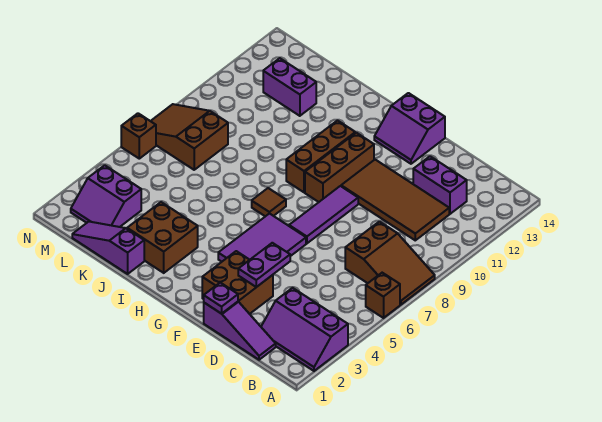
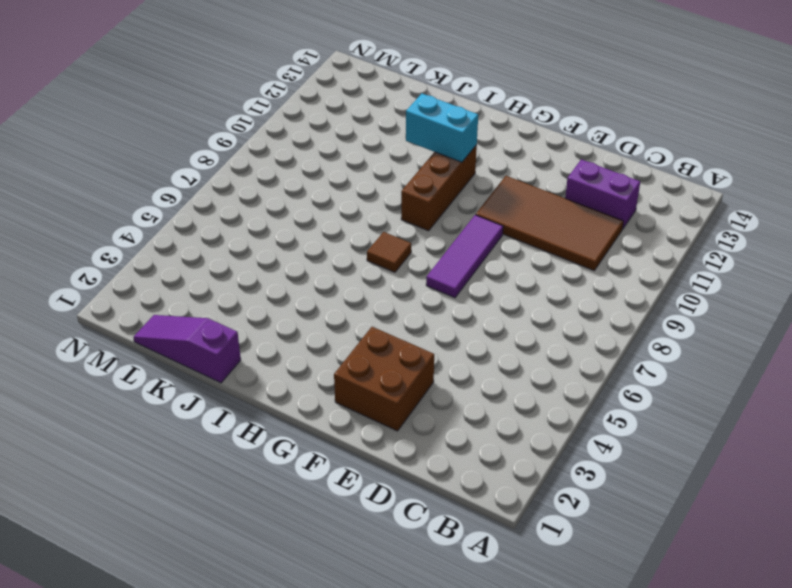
cyan brick H11:I11 level 2 -> none
none -> purple slope A2:C3 level 1 top 3
none -> brown brick A6 level 1
none -> brown slope A7:C8 level 1 top C

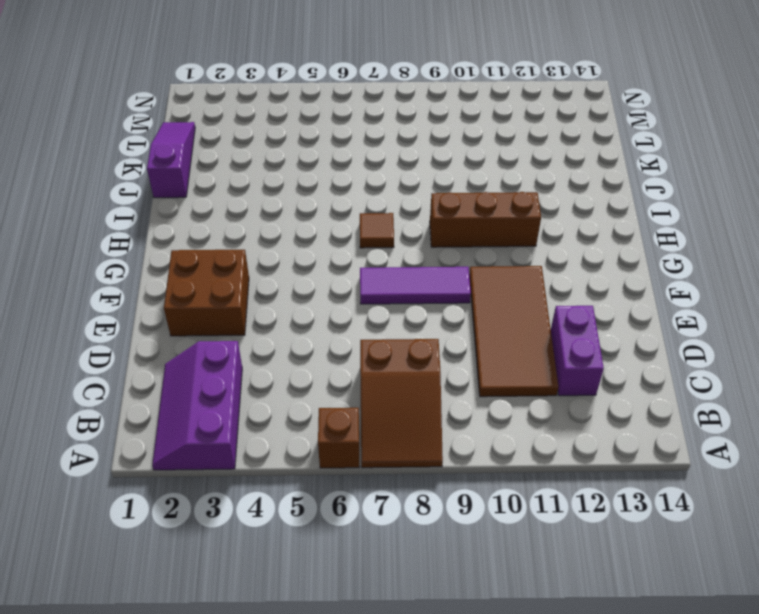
none -> purple slope C1:E1 level 1 top E
none -> purple tile F4:G6 level 1
none -> purple slope F13:G14 level 1 top 14

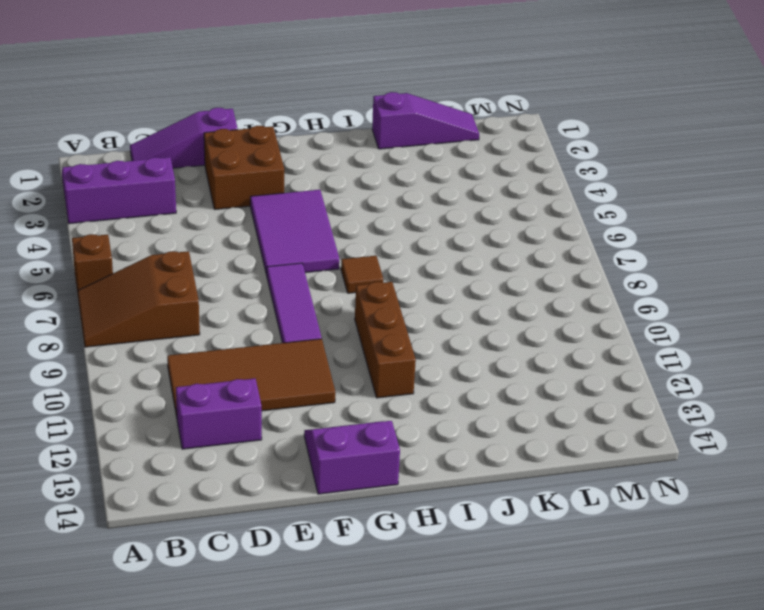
none -> brown brick G9:G11 level 1
none -> brown brick I2:J3 level 1
none -> purple brick K12:L12 level 1

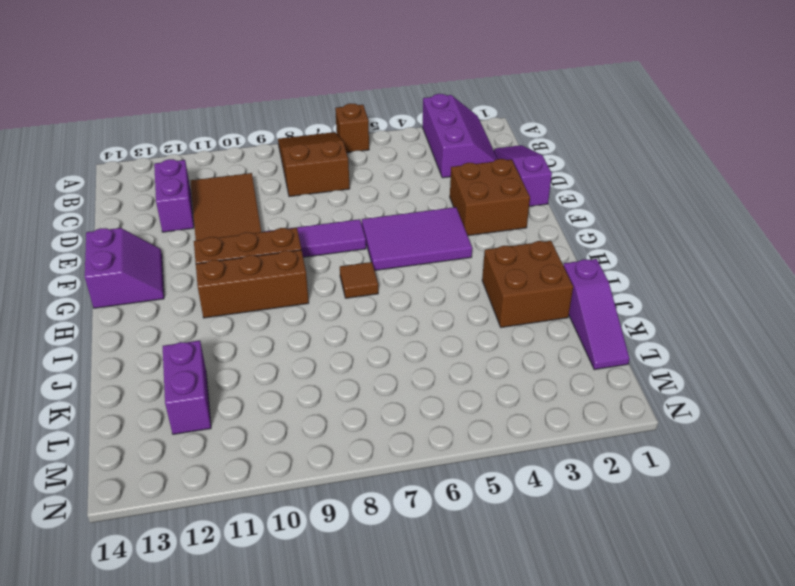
none -> purple slope L2:M3 level 1 top 3
none -> brown slope L7:N8 level 1 top L
none -> brown brick N6 level 1

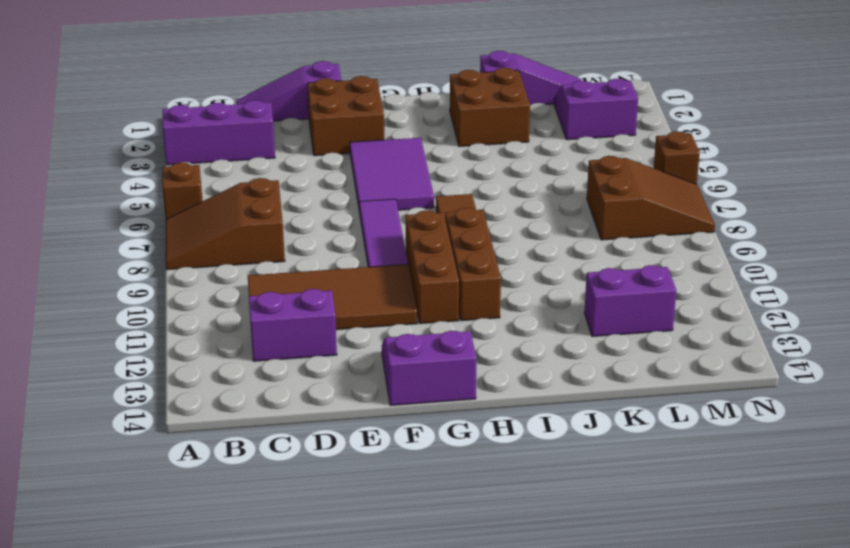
none -> purple plate E1 level 2
none -> purple plate E3:E4 level 2

